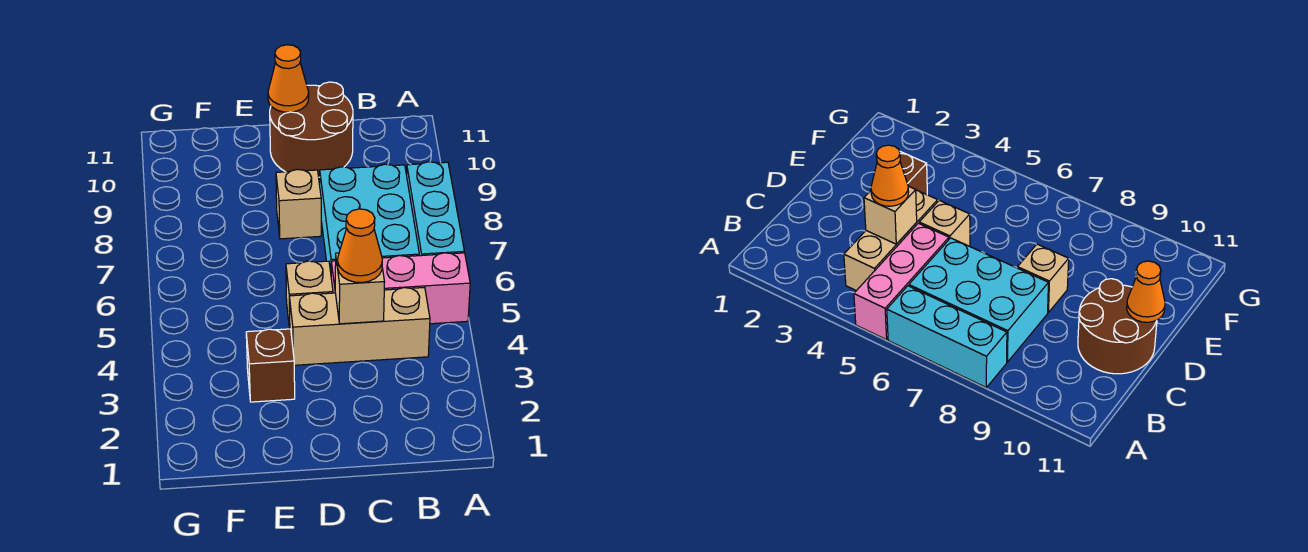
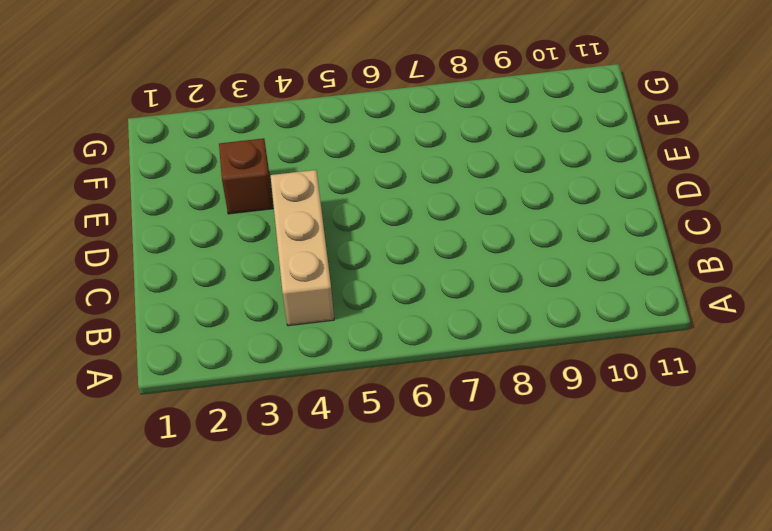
none -> pink brick A5:C5 level 1
none -> cyan brick A6:A8 level 1

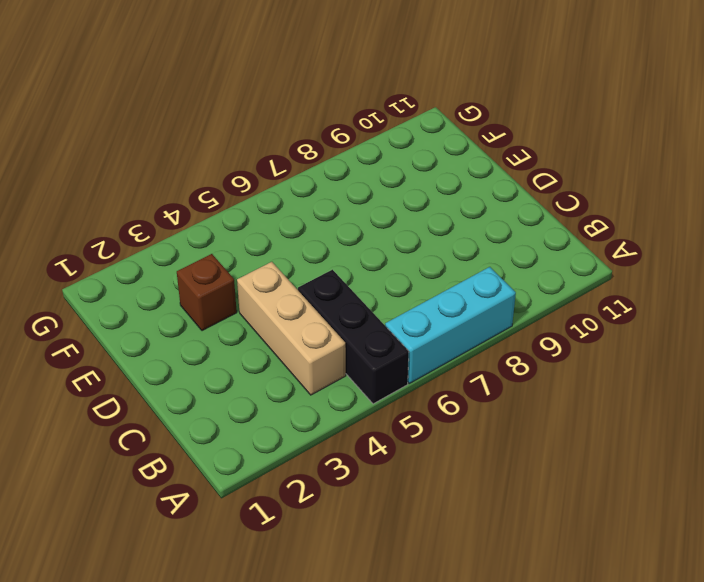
black brick A5:C5 level 1 -> pink brick A5:C5 level 1
none -> cyan brick B6:C8 level 1
none -> brown round brick C10:D11 level 1

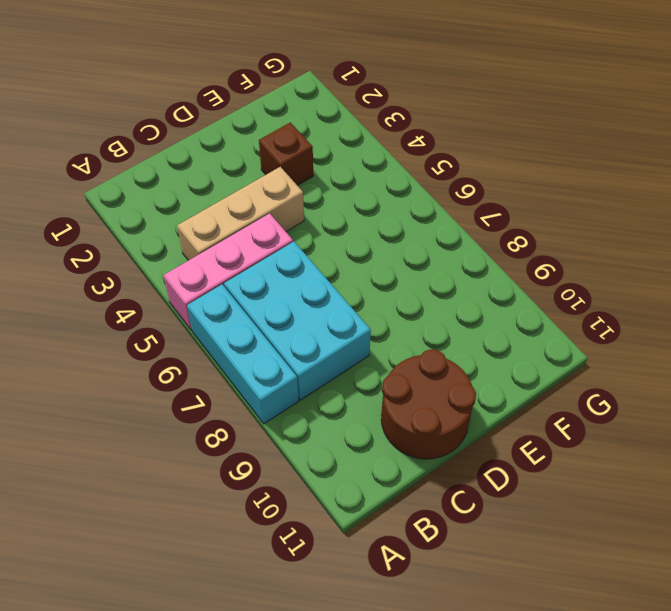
none -> tan brick D5 level 1
none -> tan brick D8 level 1

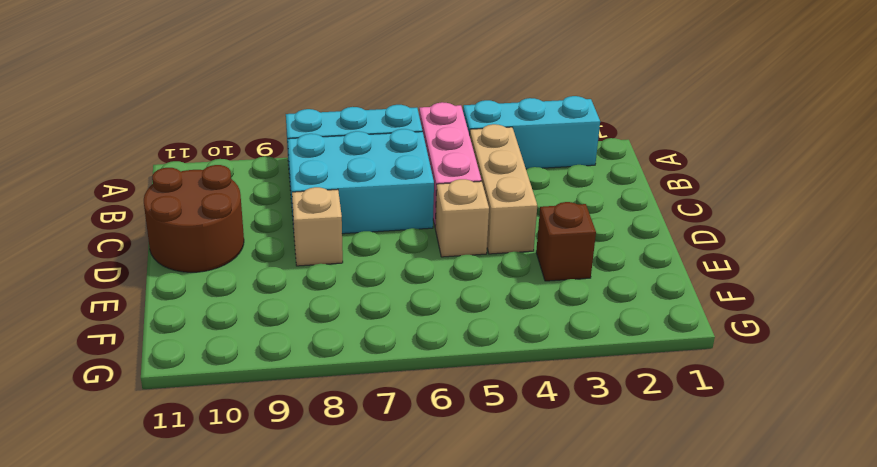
cyan brick A2:A4 level 1 -> none
none -> tan brick C4 level 2
none -> orange cone D11 level 2

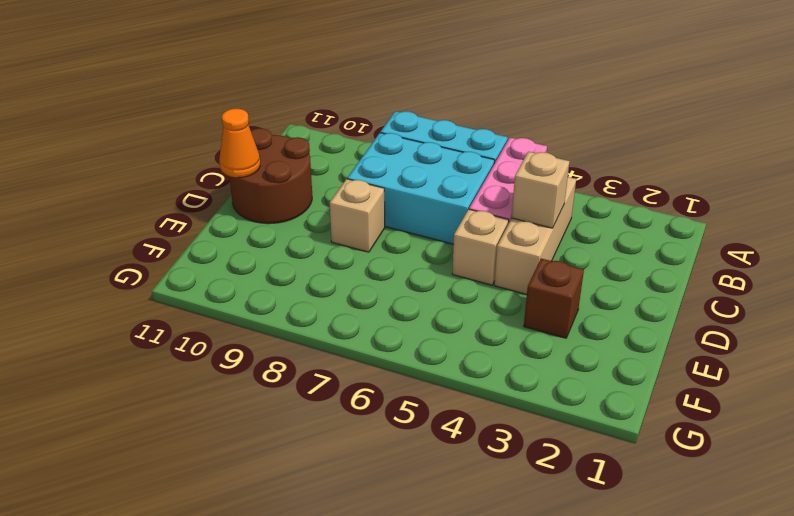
none -> orange cone C4 level 3

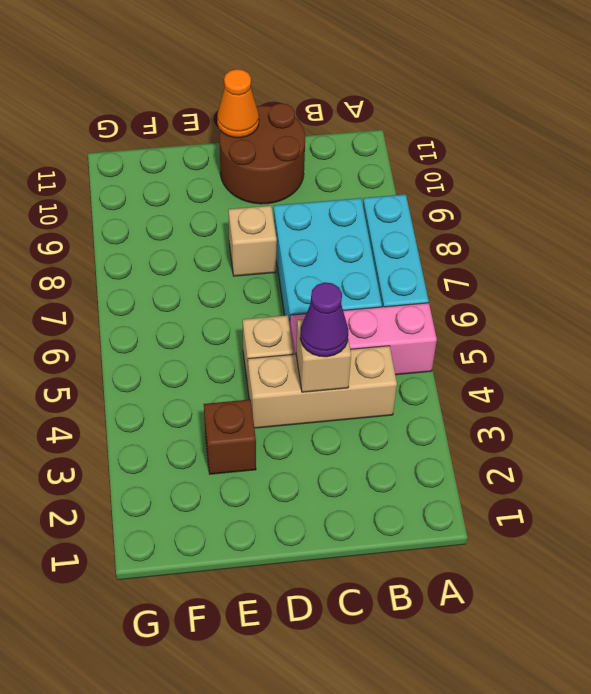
purple cone C4 level 3 -> orange cone C4 level 3

